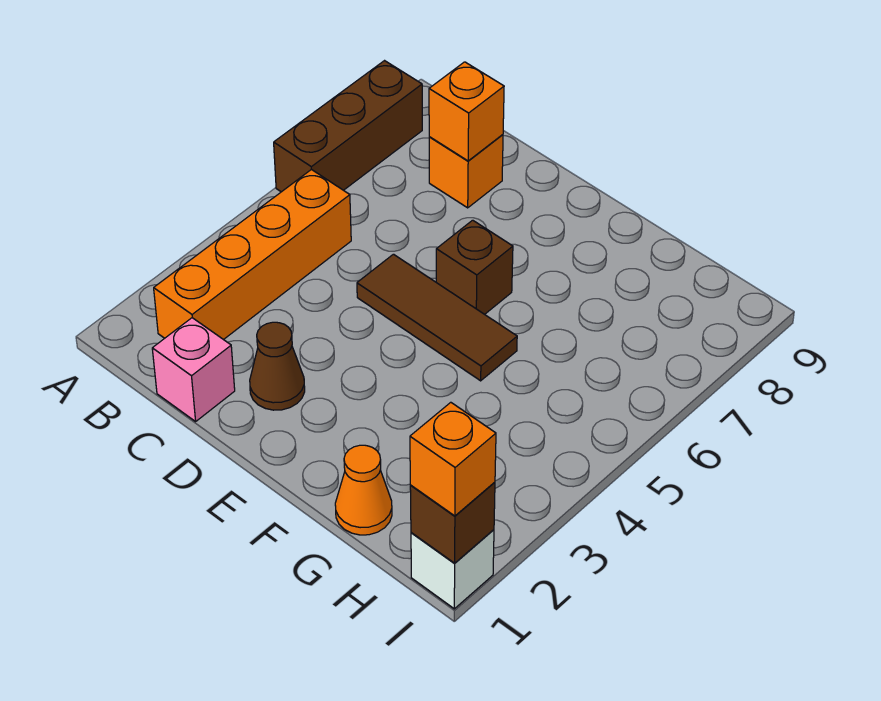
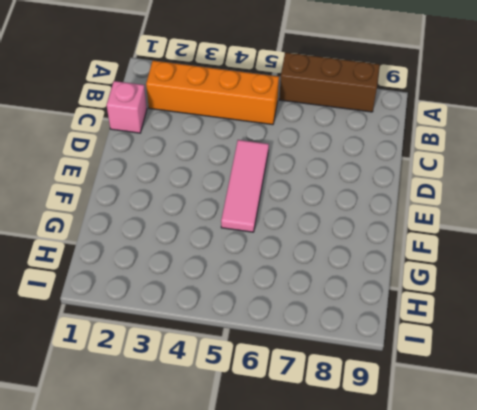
pink tile D5:F5 level 1 -> brown tile D5:F5 level 1
none -> orange brick C8 level 1
none -> brown cone D2 level 1
none -> brown brick E6 level 1

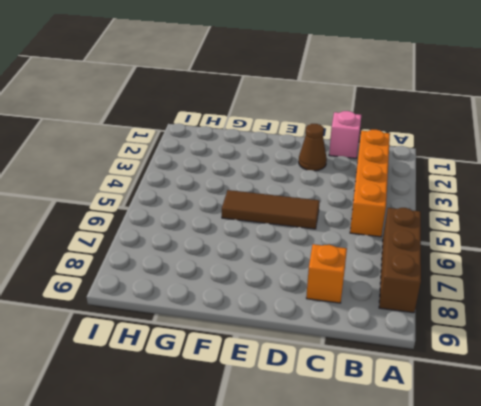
none -> brown brick E6 level 1
none -> orange cone G1 level 1
none -> white brick I1 level 1

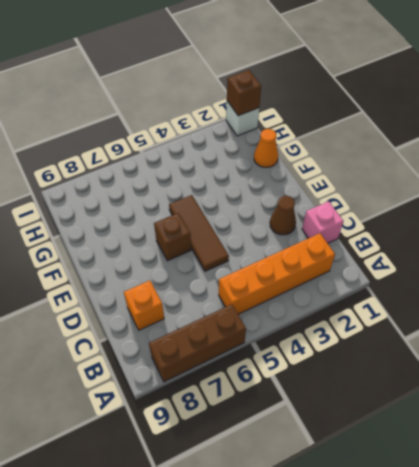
none -> orange brick C8 level 2
none -> orange brick I1 level 3

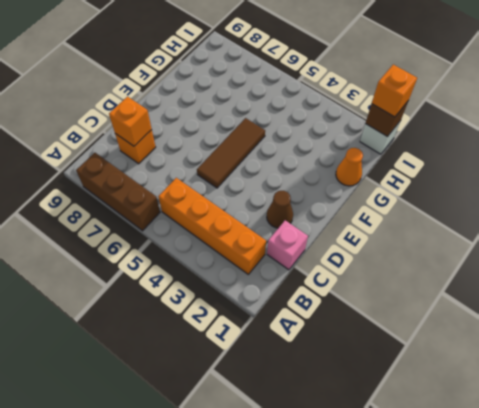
none -> brown brick E6 level 1

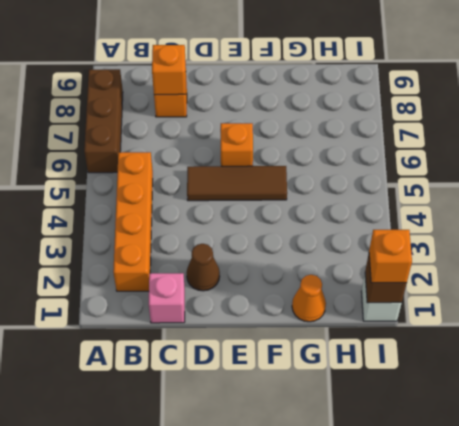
orange brick E6 level 1 -> brown brick E6 level 1

